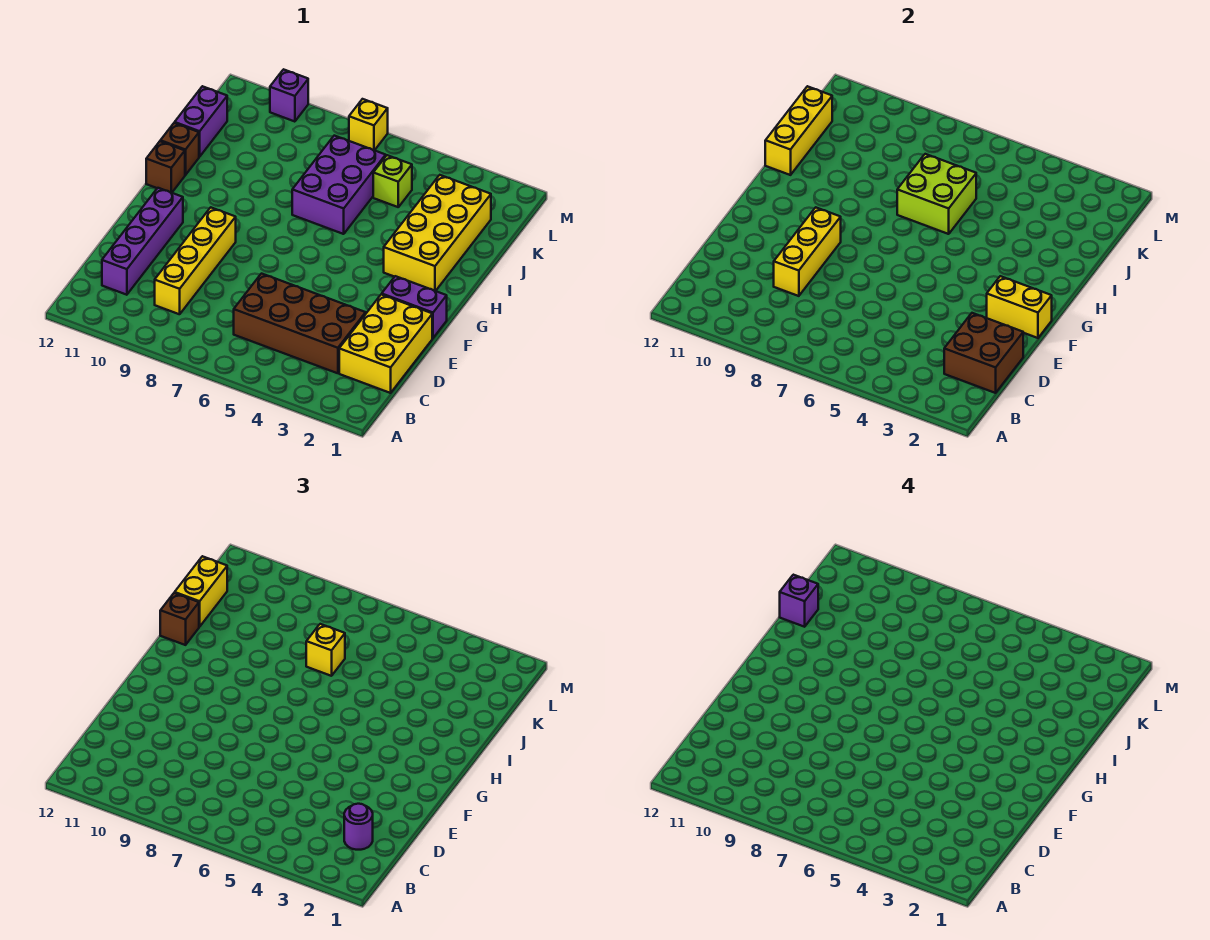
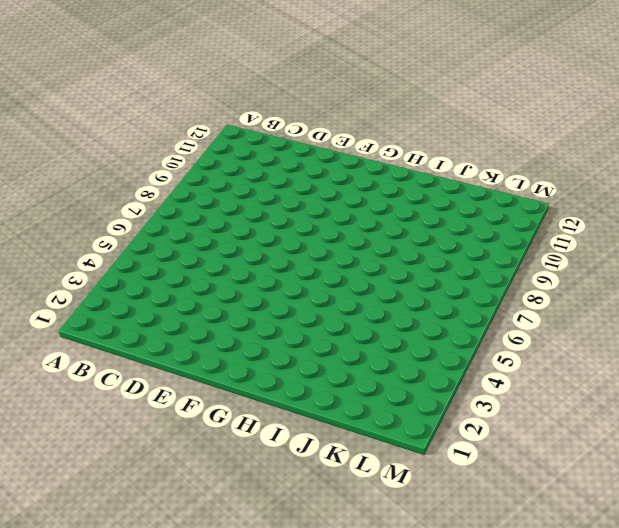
none -> yellow brick C1:E2 level 1
none -> brown brick C3:D6 level 1
none -> yellow brick C9:F9 level 1

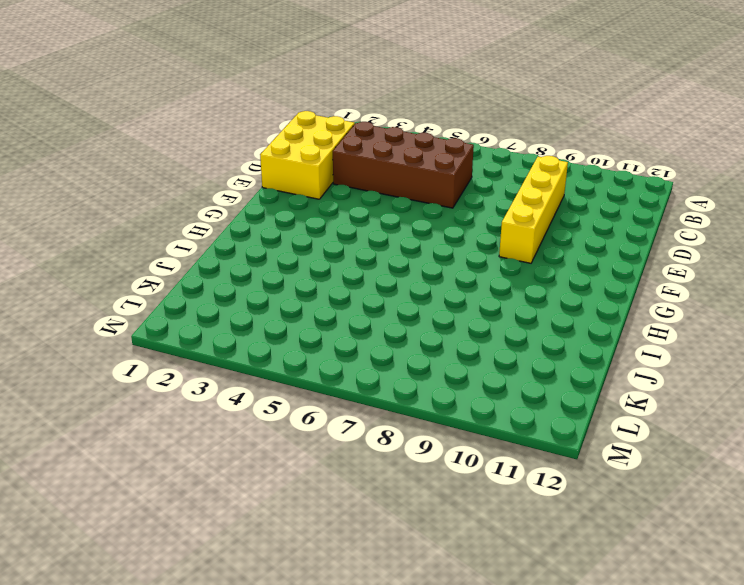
none -> purple brick C11:F11 level 1
none -> purple brick F1:F2 level 1
none -> yellow brick H2:K3 level 1

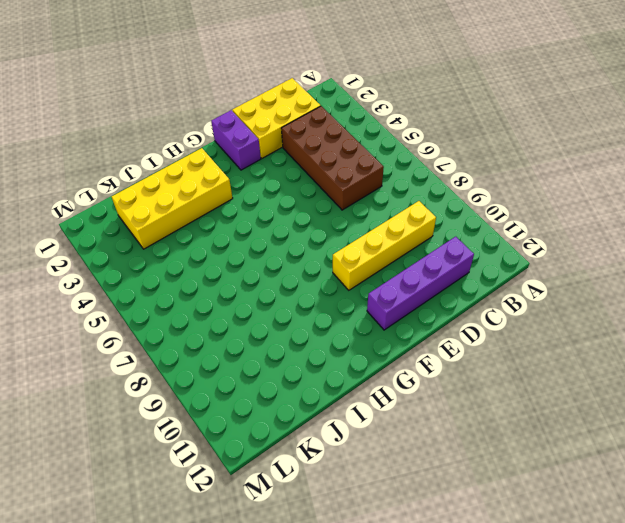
none -> brown brick H12 level 1
none -> purple brick I6:K7 level 1
none -> brown brick I12 level 1

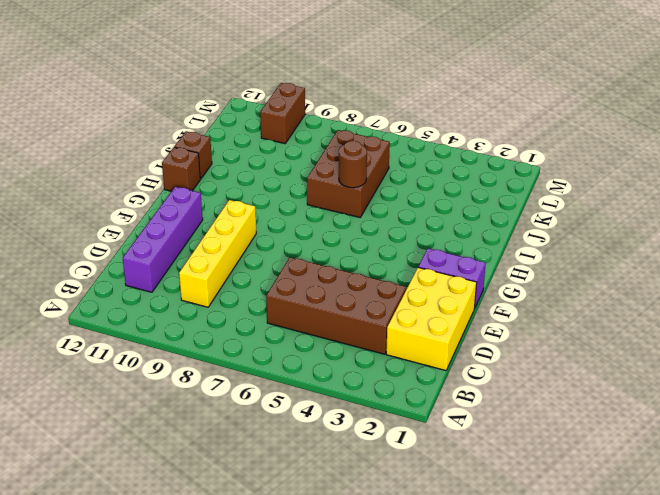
brown brick I6:K7 level 1 -> purple brick I6:K7 level 1
brown round brick I6 level 2 -> lime brick I6:J7 level 2
brown brick L10:M10 level 1 -> purple brick M10 level 1
none -> yellow brick H2:K3 level 1
none -> purple brick J12:K12 level 1
none -> lime brick K5 level 1

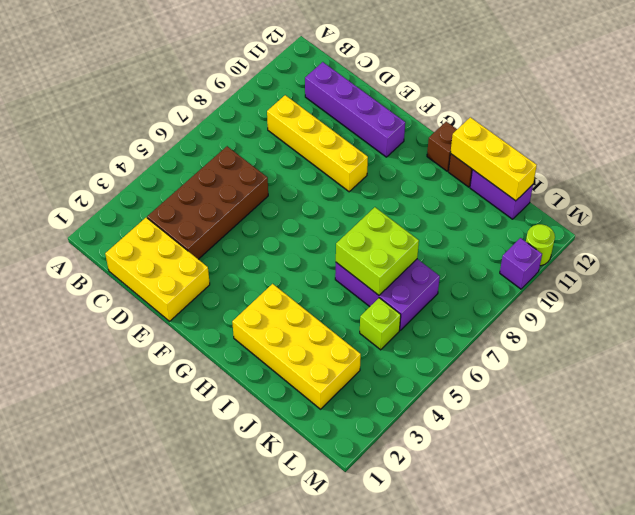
lime round brick M11 level 1 -> none
none -> purple brick F1:F2 level 1
none -> yellow brick M7 level 1
none -> brown brick C1:D2 level 2

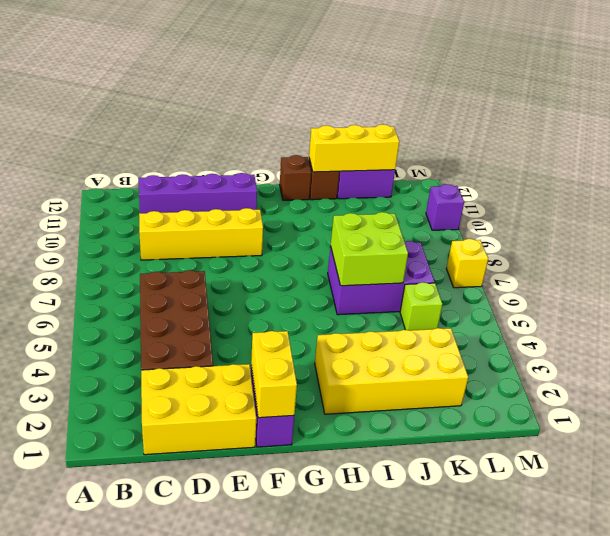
none -> brown brick C1:D2 level 2
none -> yellow brick D9:F9 level 2
none -> purple round brick C2 level 3

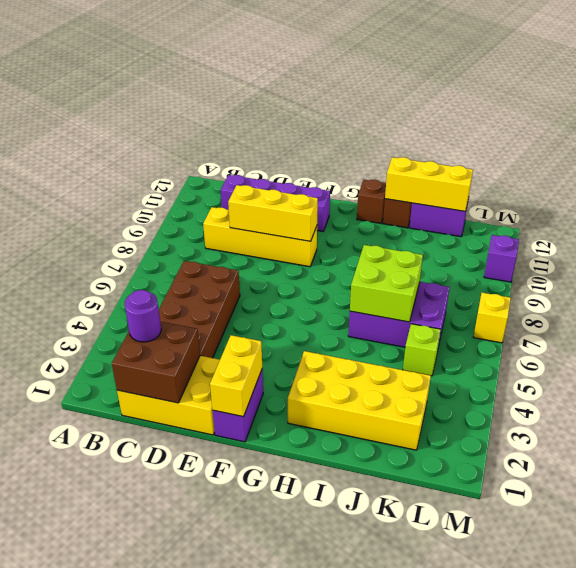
none -> brown brick I12 level 3
none -> yellow brick J7 level 3
none -> yellow brick J12:K12 level 3

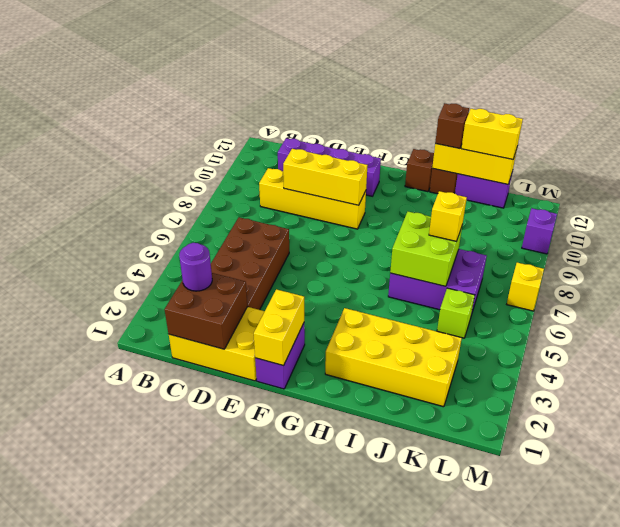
none -> purple brick J12 level 4

